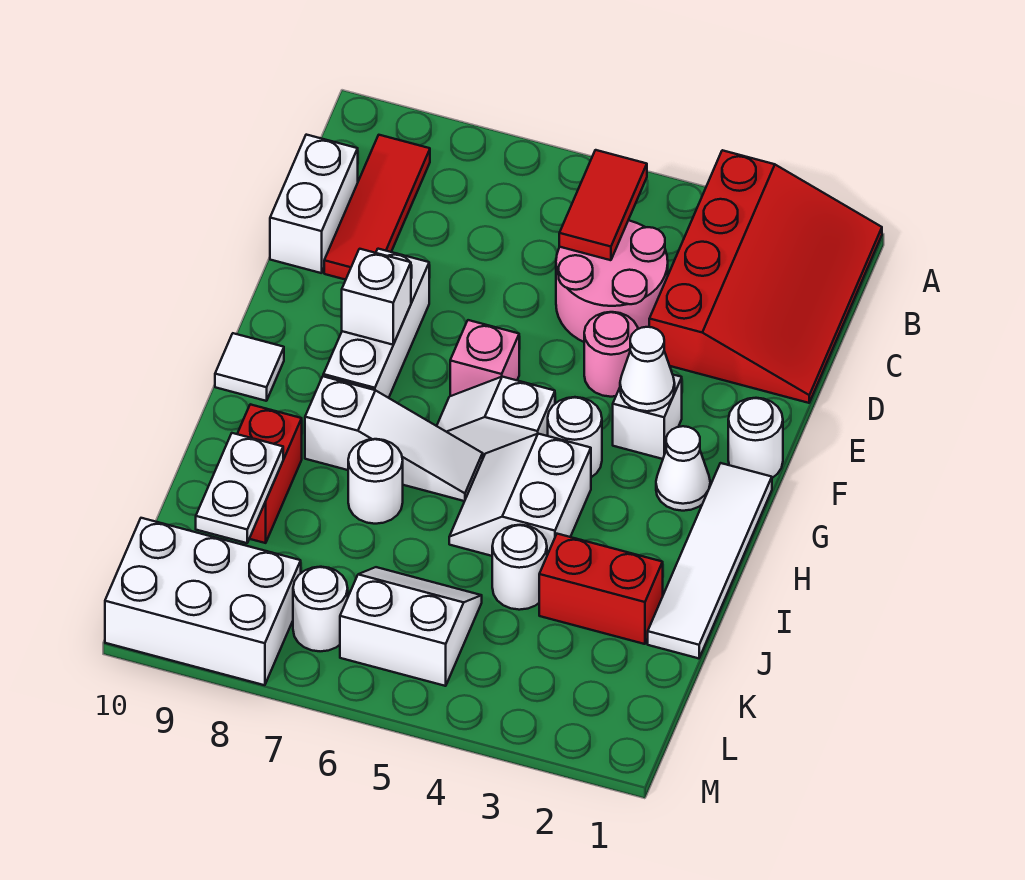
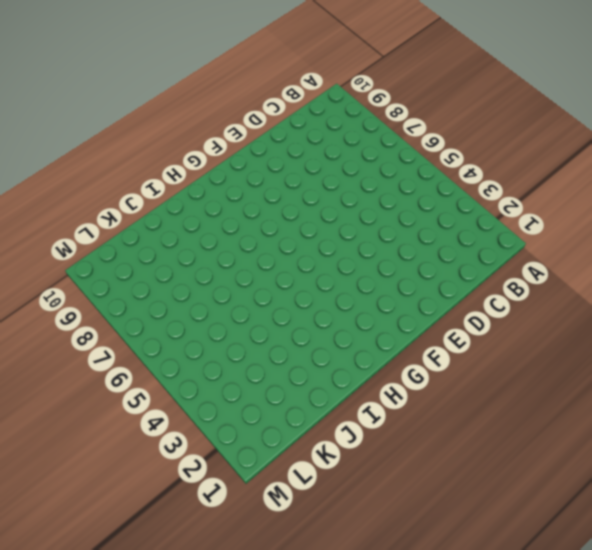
none -> red slope A1:D3 level 1 top 3
none -> red tile B9:D9 level 1
none -> pink round brick C4:D5 level 1

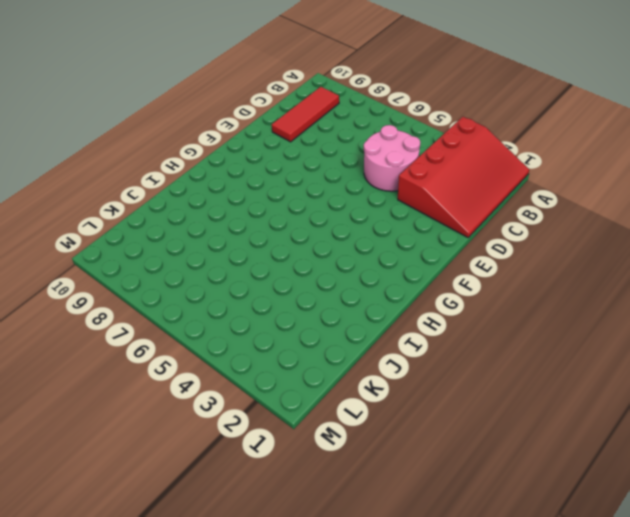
none -> white brick C10:D10 level 1
none -> pink round brick E4 level 1
none -> white brick E8:G8 level 1

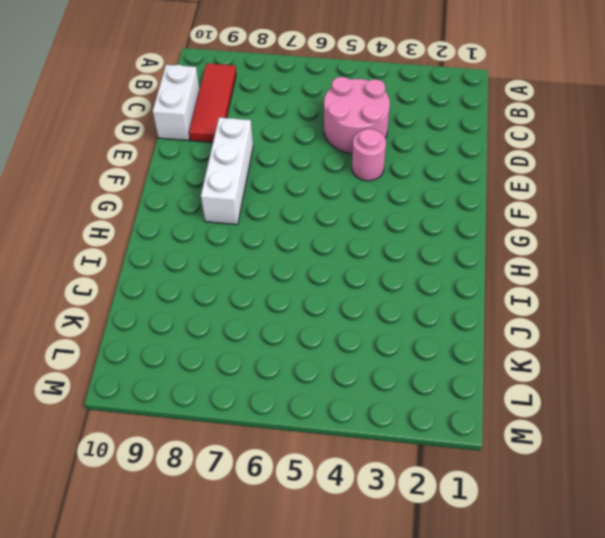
none -> red slope A1:D3 level 1 top 3
none -> white round brick F1 level 1
none -> white brick F3 level 1

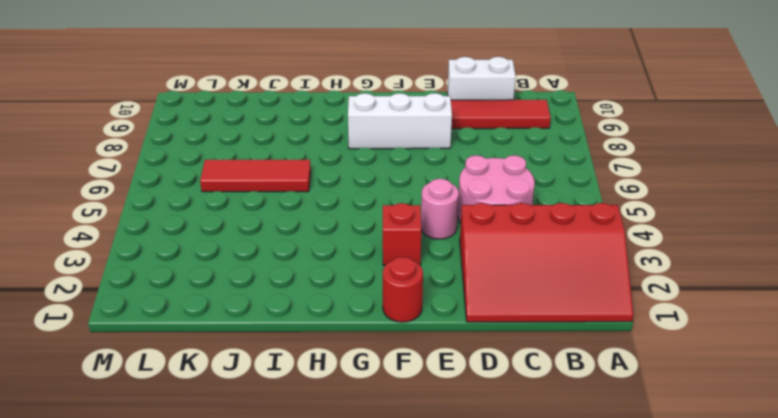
red round brick F1 level 1 -> white round brick F1 level 1
red brick F3 level 1 -> white brick F3 level 1
red tile I6:K6 level 1 -> white slope K5:L6 level 1 top L
none -> pink brick F6 level 1
none -> white tile G1:J1 level 1
none -> white cone G2 level 1

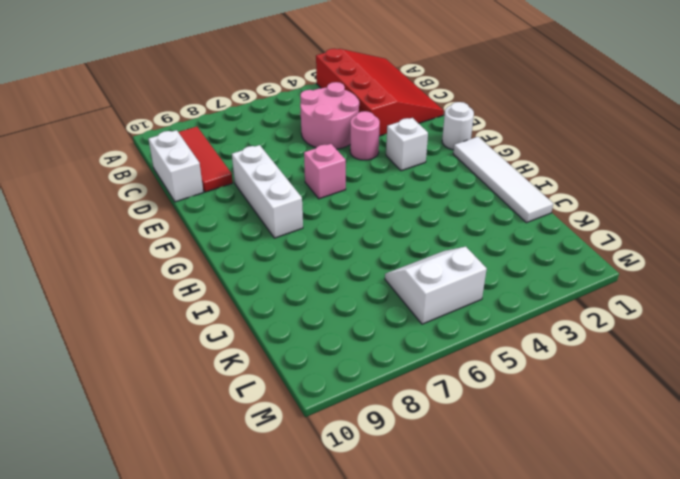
none -> white cone G2 level 1
none -> white round brick G4 level 1
none -> white slope G5:G6 level 1 top 5

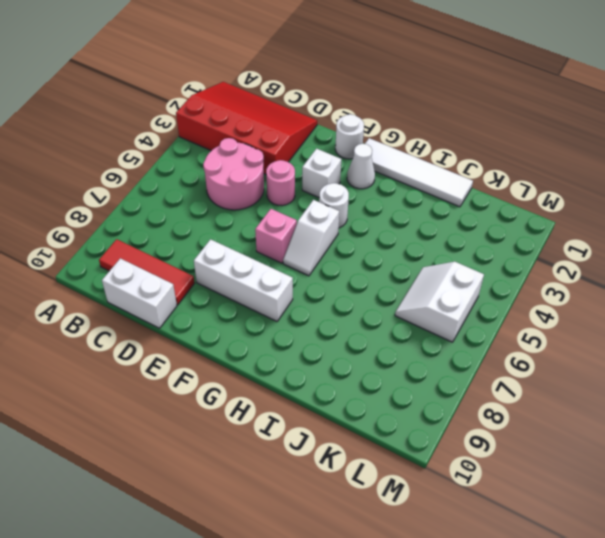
none -> white tile G10 level 1
none -> white slope H4:I5 level 1 top 4
none -> white slope H6:H8 level 1 top 8

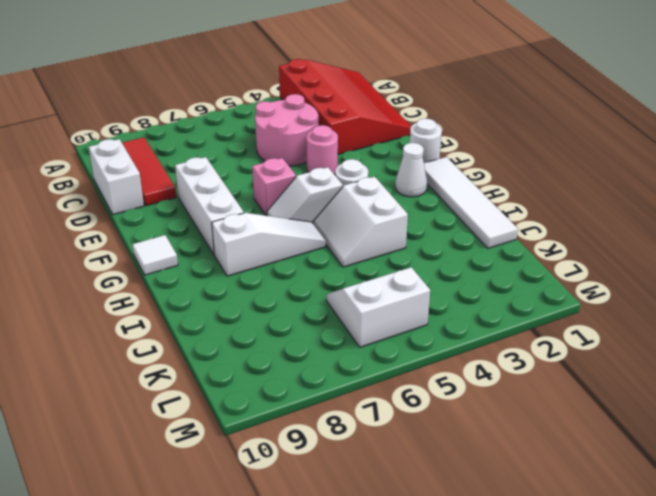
none -> white brick F3 level 1
none -> white round brick I7 level 1
none -> red brick I9:J9 level 1

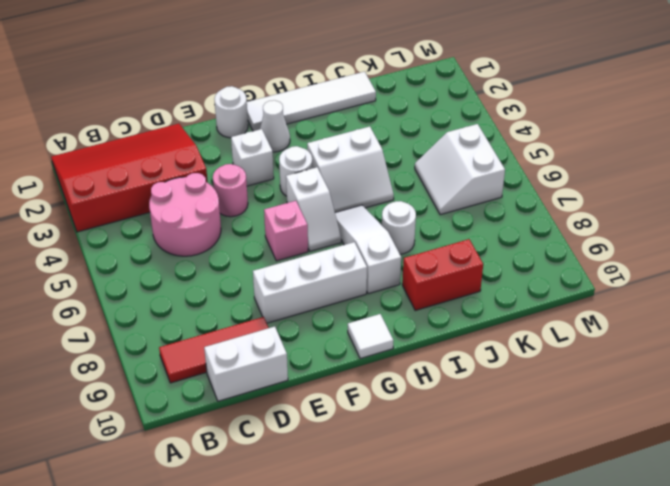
none -> red brick J2:J3 level 1
none -> white round brick J4 level 1
none -> white round brick L7 level 1

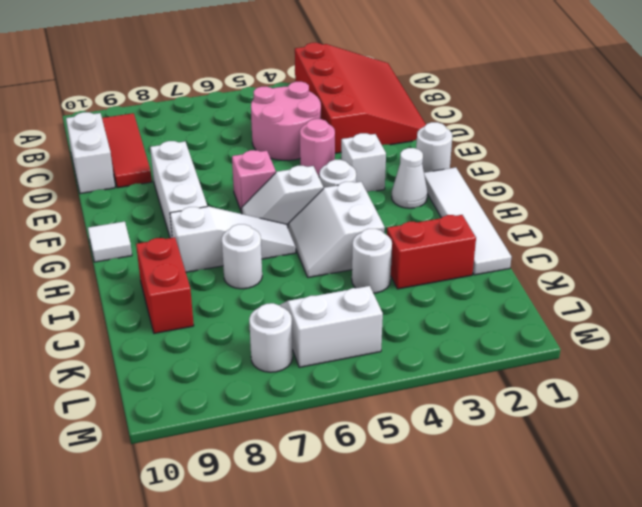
none -> white brick L8:M10 level 1
none -> red tile B5:C5 level 2
none -> white cone F3 level 2

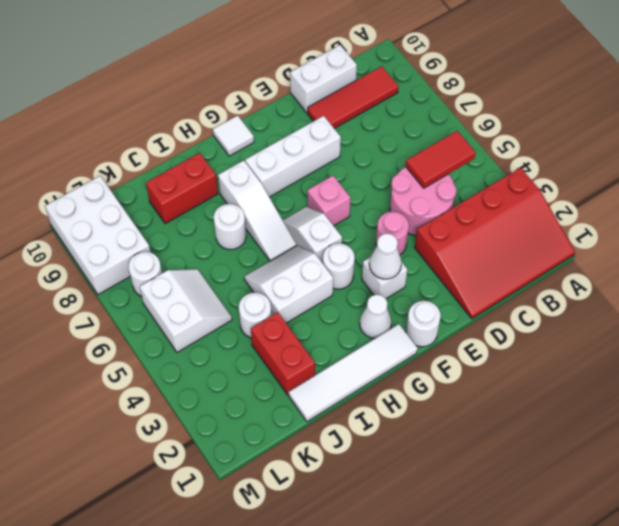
none -> white brick F8 level 2
none -> white plate J9:K9 level 2

